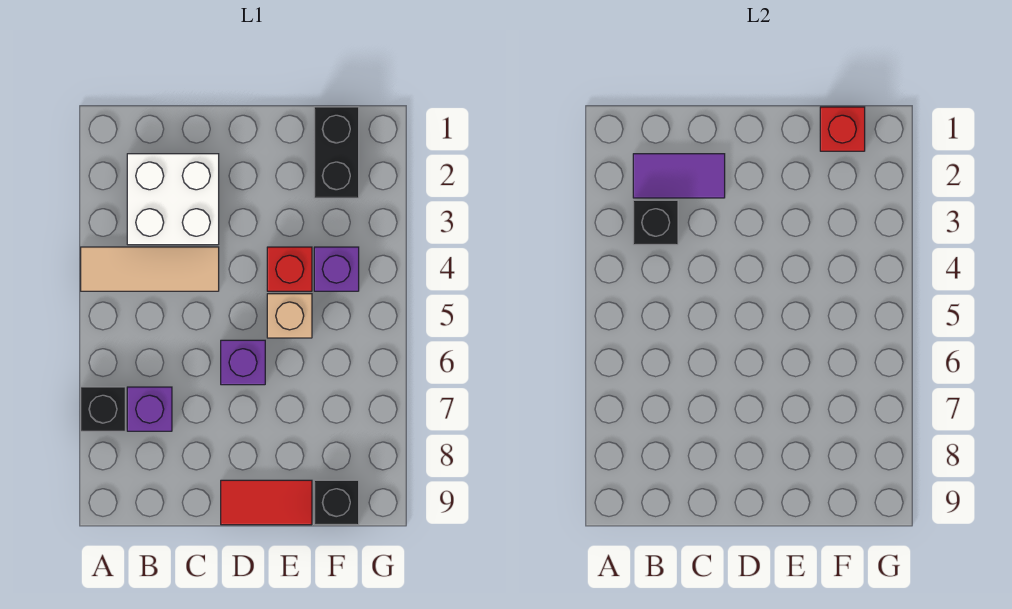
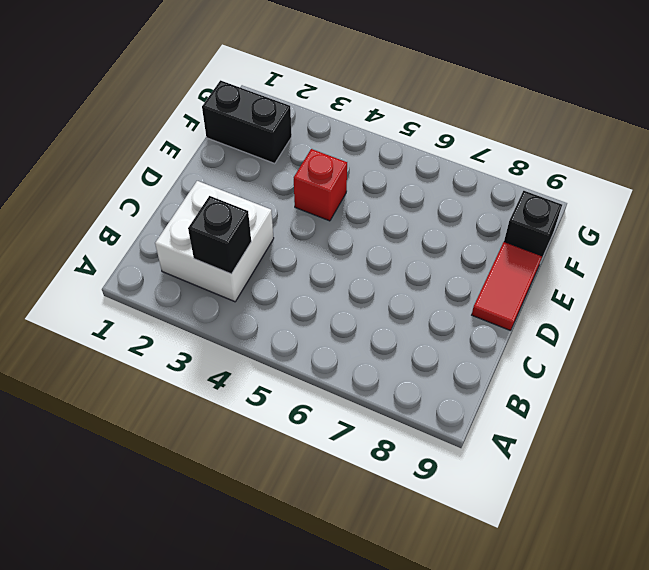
none -> tan tile A4:C4 level 1
none -> black brick A7 level 1
none -> purple brick B7 level 1

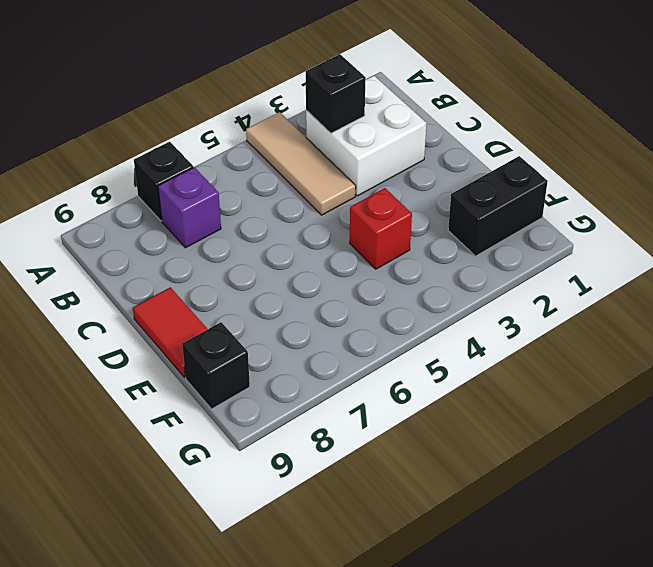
none -> purple brick D6 level 1
none -> tan brick E5 level 1
none -> purple brick F4 level 1

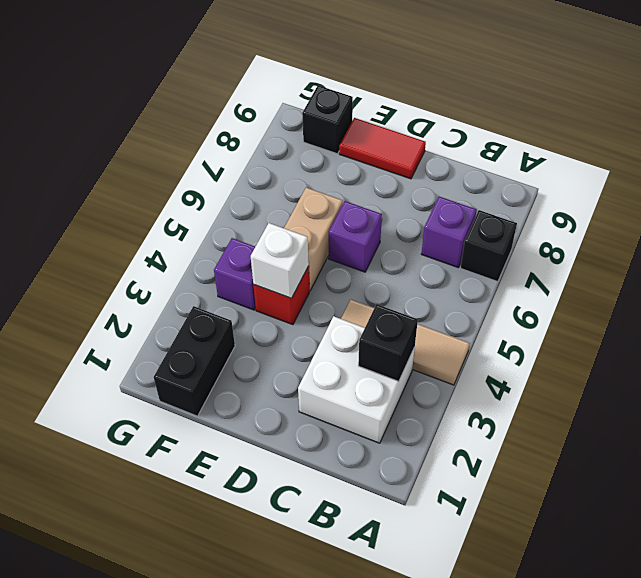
white brick E4 level 2 -> none
tan brick E5:E6 level 1 -> tan brick E5 level 1
none -> purple tile B2:C2 level 2
none -> red brick F1 level 2

